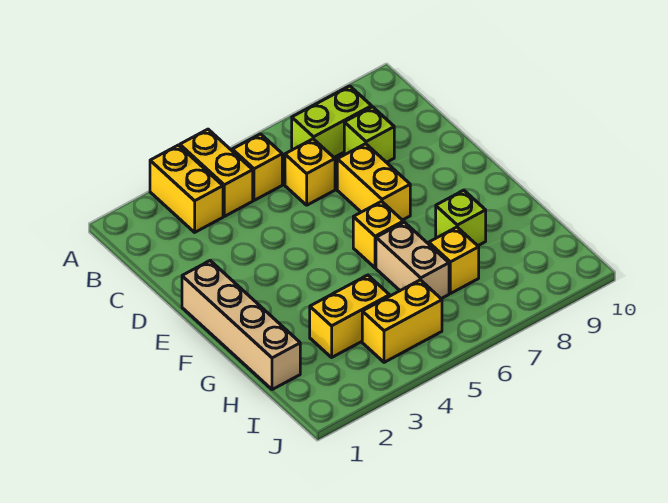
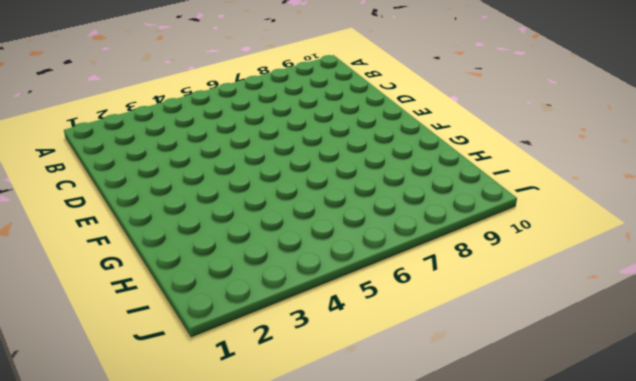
none -> yellow brick A3:B3 level 1
none -> yellow brick A4:B4 level 1
none -> yellow brick B5 level 1

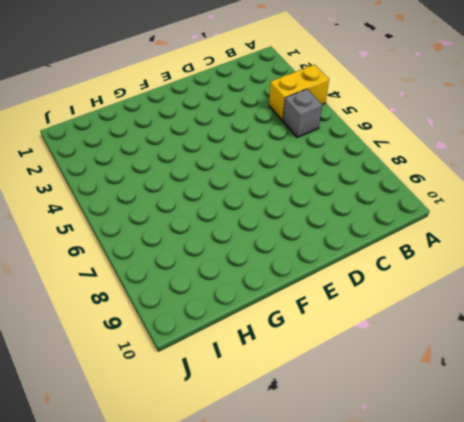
grey brick B5 level 1 -> yellow brick B5 level 1
none -> yellow brick A3:B3 level 1
none -> lime brick B7:B8 level 1
none -> yellow brick C6 level 1

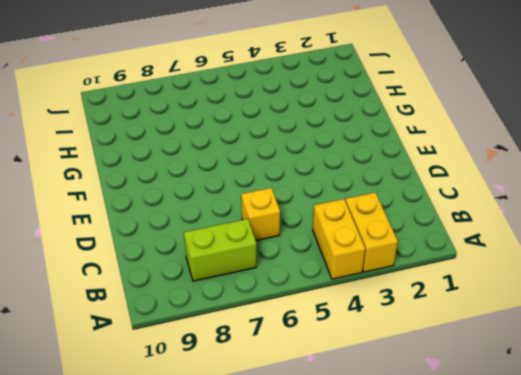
none -> yellow brick B5 level 1
none -> lime brick C8 level 1
none -> yellow brick D7:E7 level 1

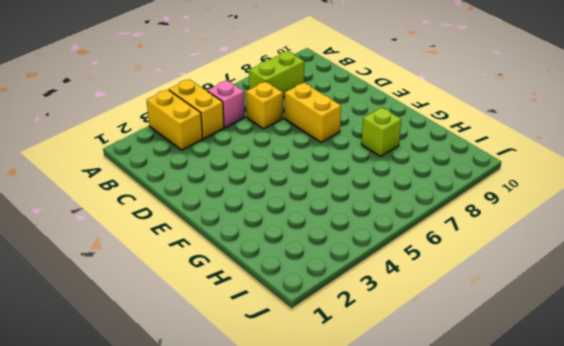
pink brick B5 level 1 -> yellow brick B5 level 1
none -> lime brick C8 level 1
none -> tan brick E1:H1 level 1
none -> yellow brick F6 level 1

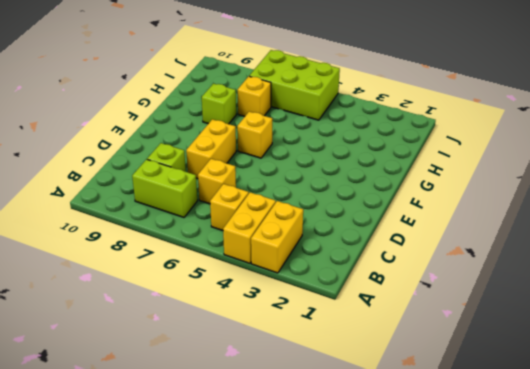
lime brick I5:J7 level 1 -> yellow brick I4:I5 level 1
none -> tan brick E1:H1 level 1
none -> tan brick G6:H6 level 1
none -> yellow brick H3:H4 level 1

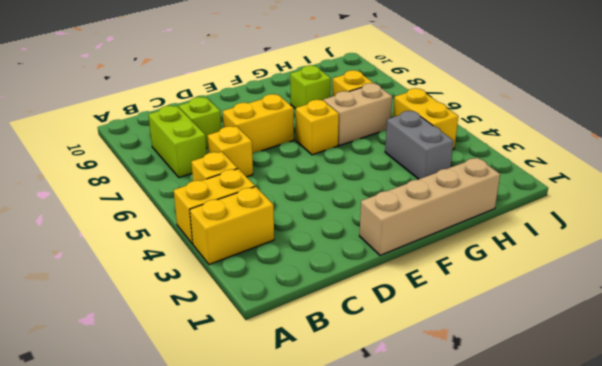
grey brick H3:H4 level 1 -> yellow brick H3:H4 level 1

